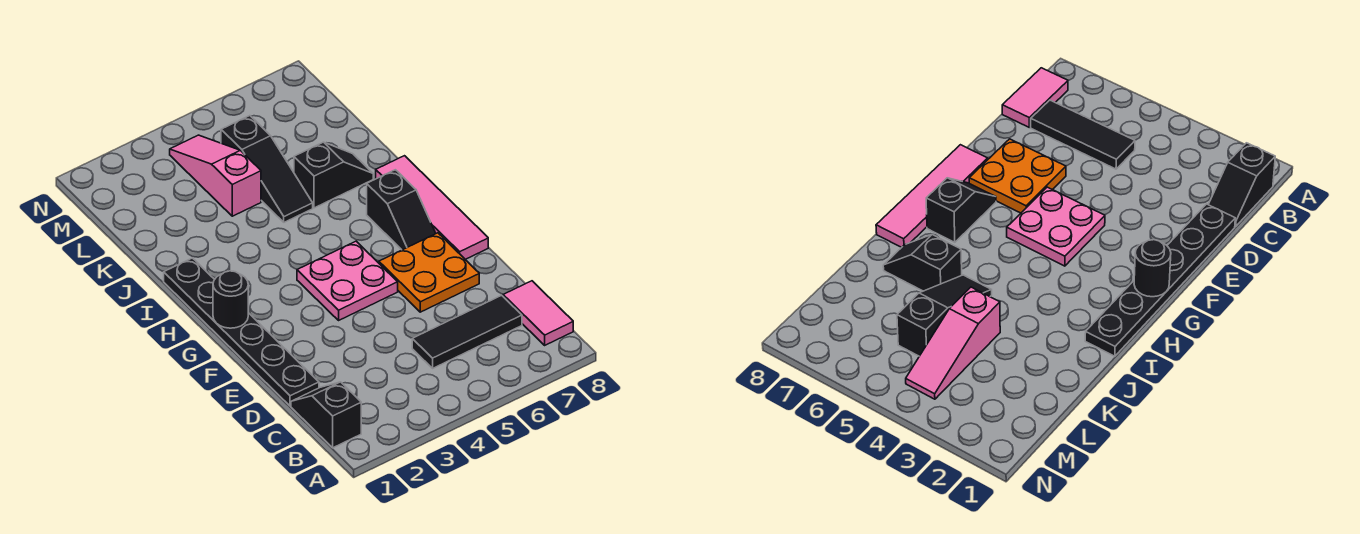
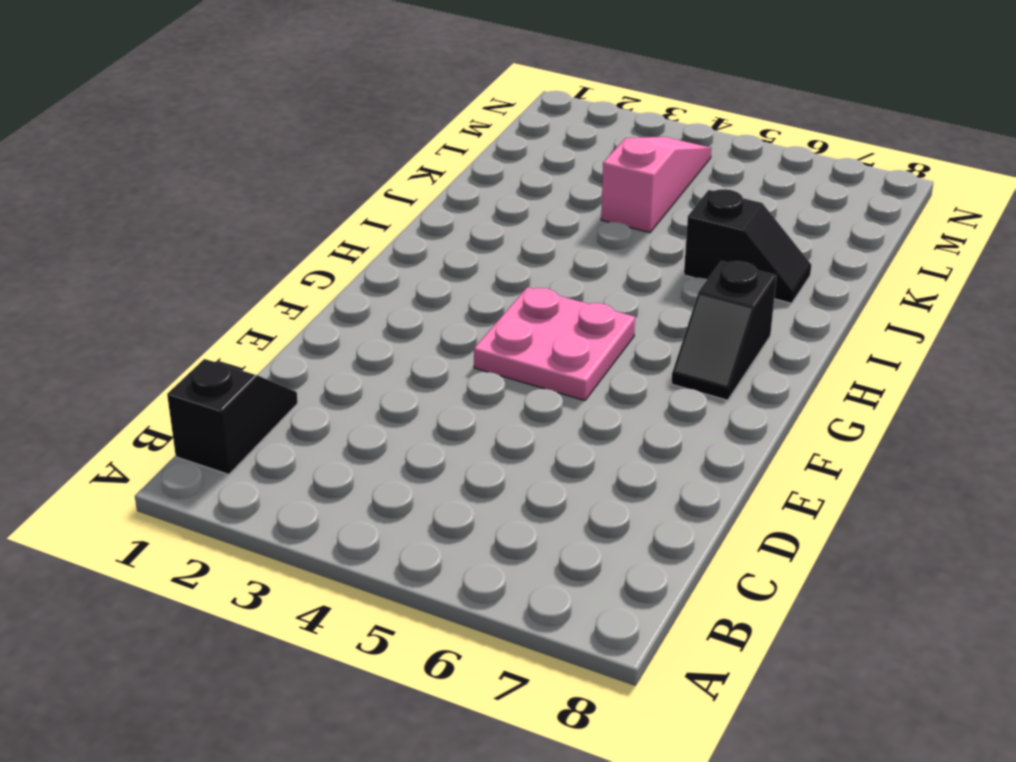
none -> pink tile B8:C8 level 1
none -> black tile C5:C7 level 1
none -> black plate D1:I1 level 1

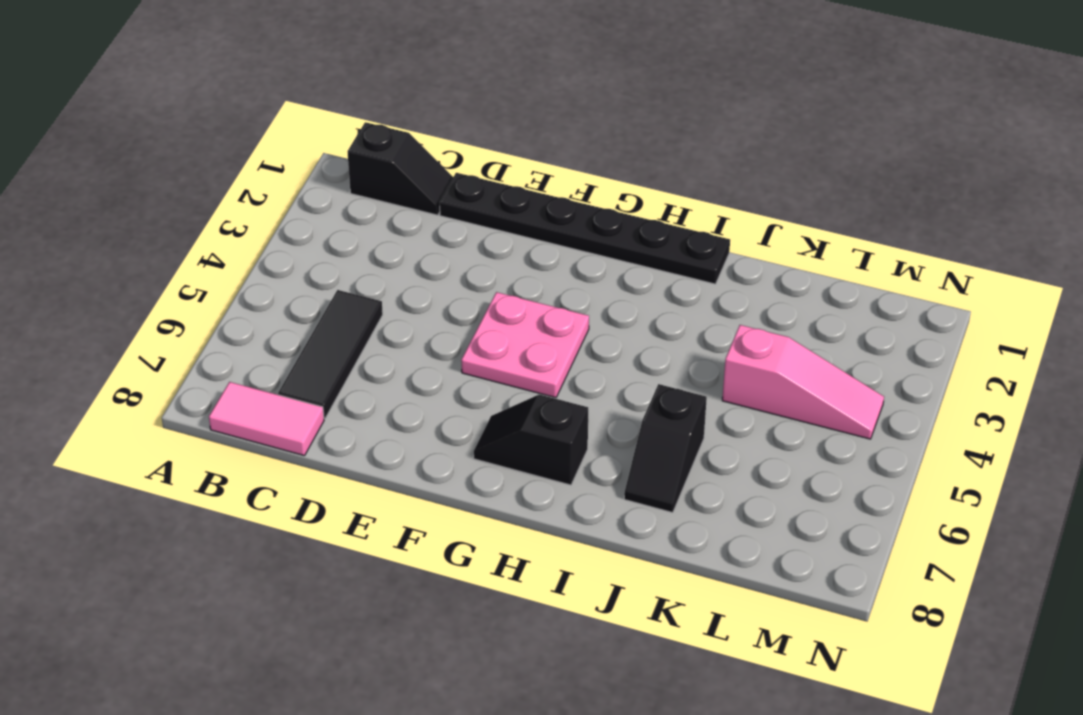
none -> orange plate E6:F7 level 1
none -> pink tile F8:I8 level 1
none -> black slope J5:L5 level 1 top L

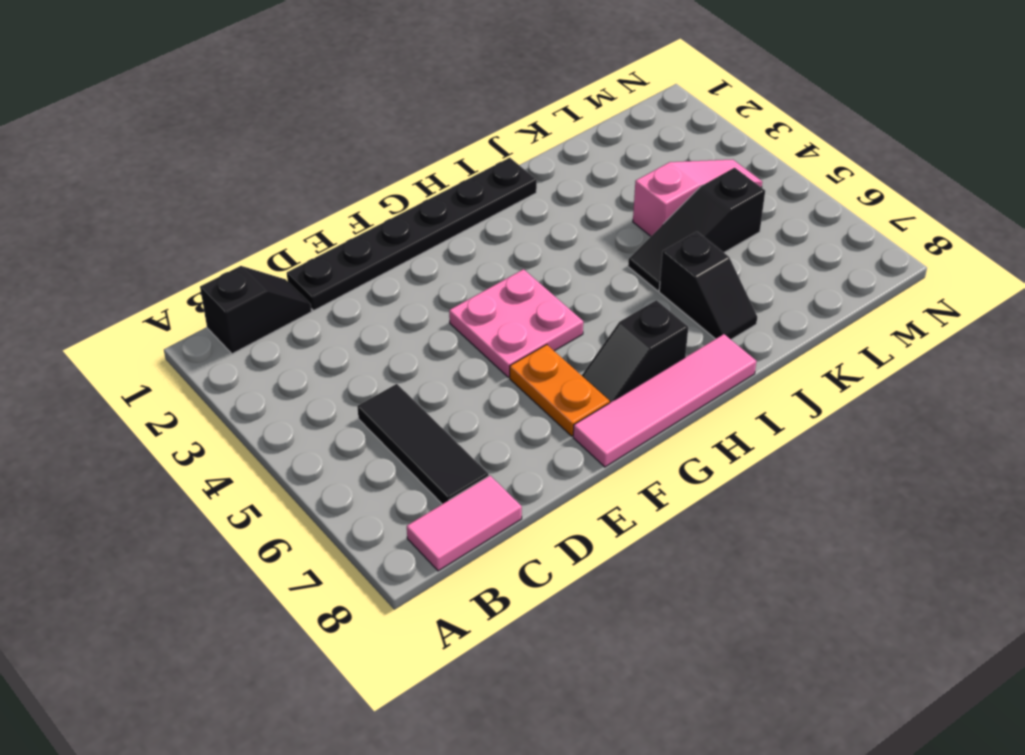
orange plate F6:F7 level 1 -> orange plate E6:F7 level 1
none -> black round brick G1 level 2

